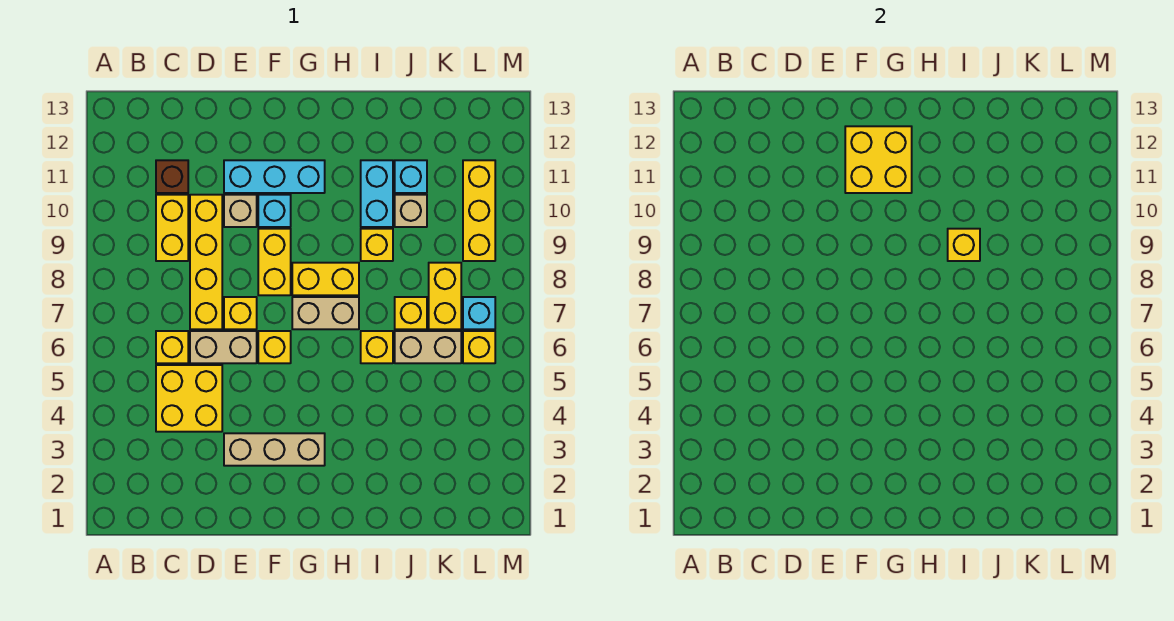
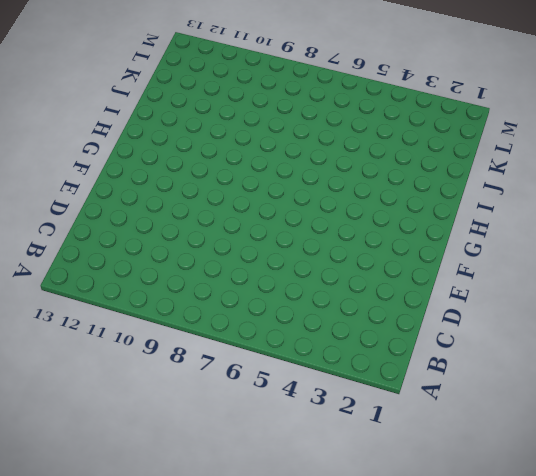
none -> yellow brick C4:D5 level 1
none -> yellow brick C6 level 1
none -> yellow brick C9:C10 level 1

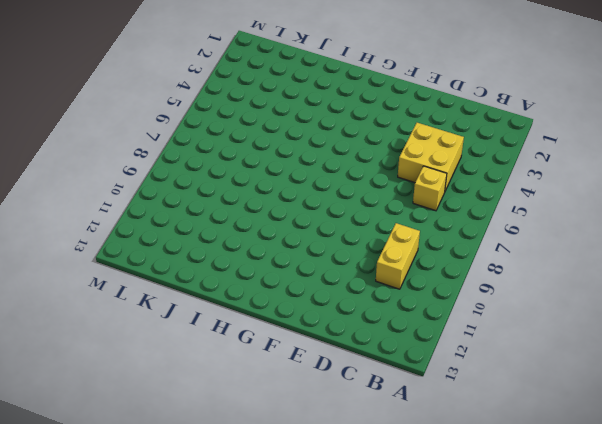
none -> brown brick C11 level 1
none -> tan brick D6:E6 level 1
none -> yellow brick D7:D10 level 1

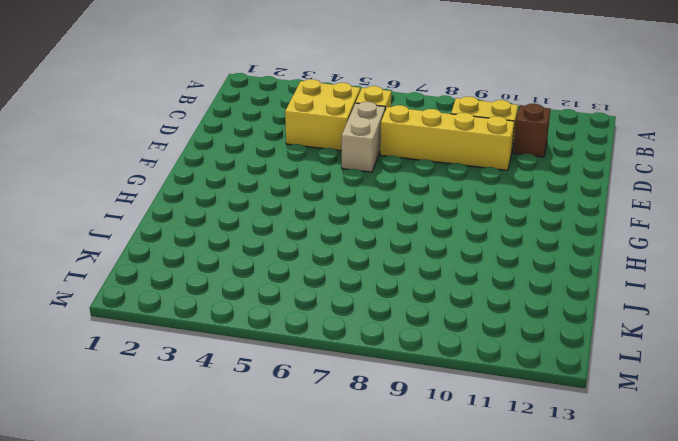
none -> tan brick E3:G3 level 1
none -> yellow brick E7 level 1
none -> tan brick E10 level 1

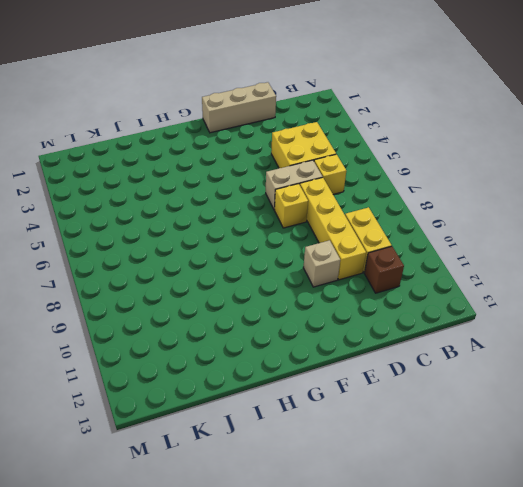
tan brick D1:F1 level 1 -> tan brick E3:G3 level 1
none -> cyan brick E11:G11 level 1
none -> yellow brick F6 level 1
none -> yellow brick F8:F9 level 1

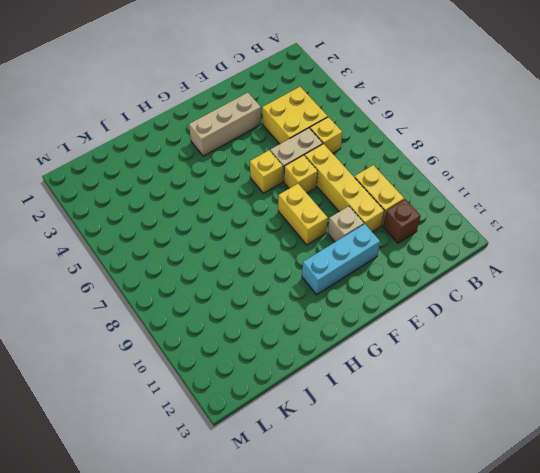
none -> cyan brick F10 level 1
none -> tan brick G7:H7 level 1
none -> yellow brick G8:H8 level 1

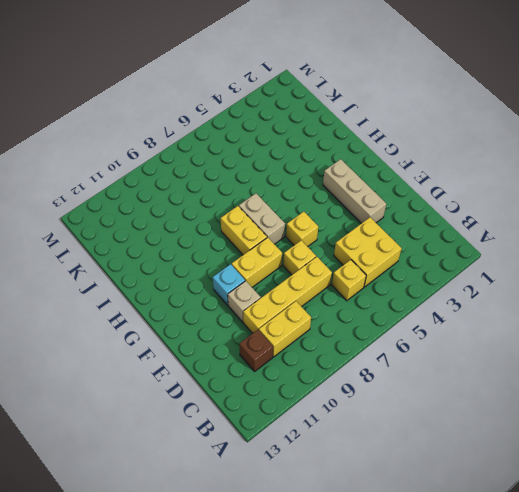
none -> tan brick D6:E6 level 1
none -> cyan brick E11:G11 level 1
none -> yellow brick I6 level 1

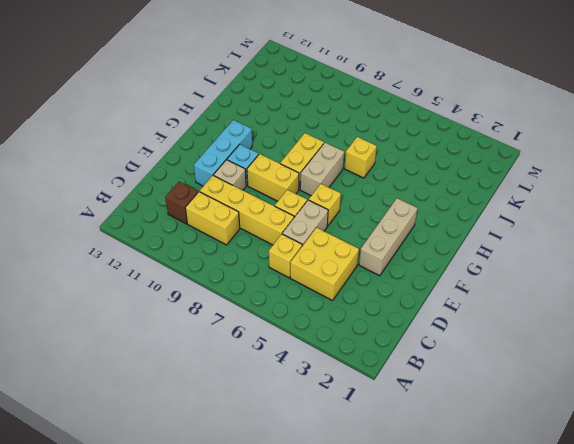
none -> yellow brick I9 level 1
none -> cyan brick I10:I11 level 1
none -> tan brick J6:K6 level 1

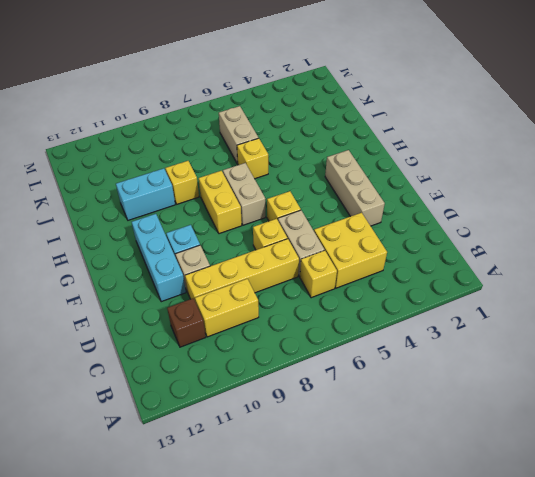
none -> yellow brick F8:F9 level 1
none -> yellow brick J7 level 1
none -> tan brick J10 level 1

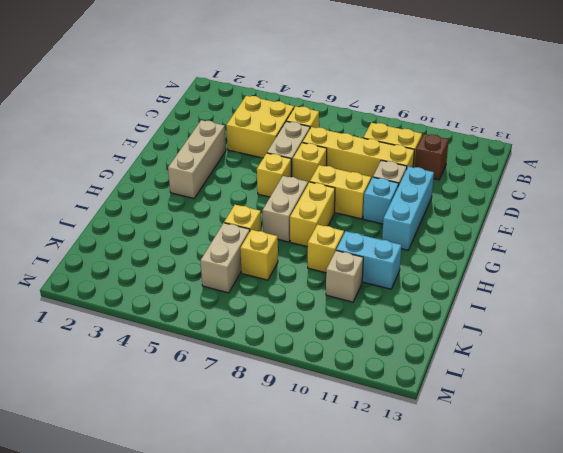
none -> cyan brick J11 level 1
none -> yellow brick K7:K8 level 1
none -> yellow brick L6 level 1

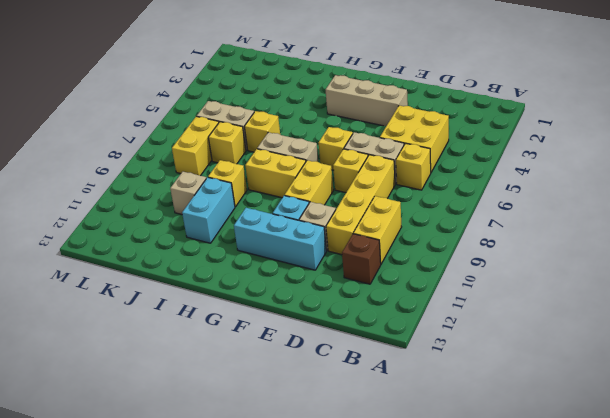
none -> cyan brick J11 level 1
none -> yellow brick L6 level 1
none -> cyan brick L7 level 1

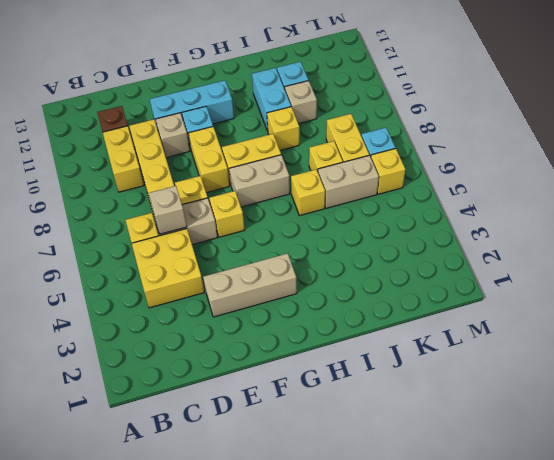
tan brick D6 level 2 -> none
none -> yellow brick L9:L11 level 1
none -> yellow brick F11:G12 level 2
none -> yellow brick I9 level 2

